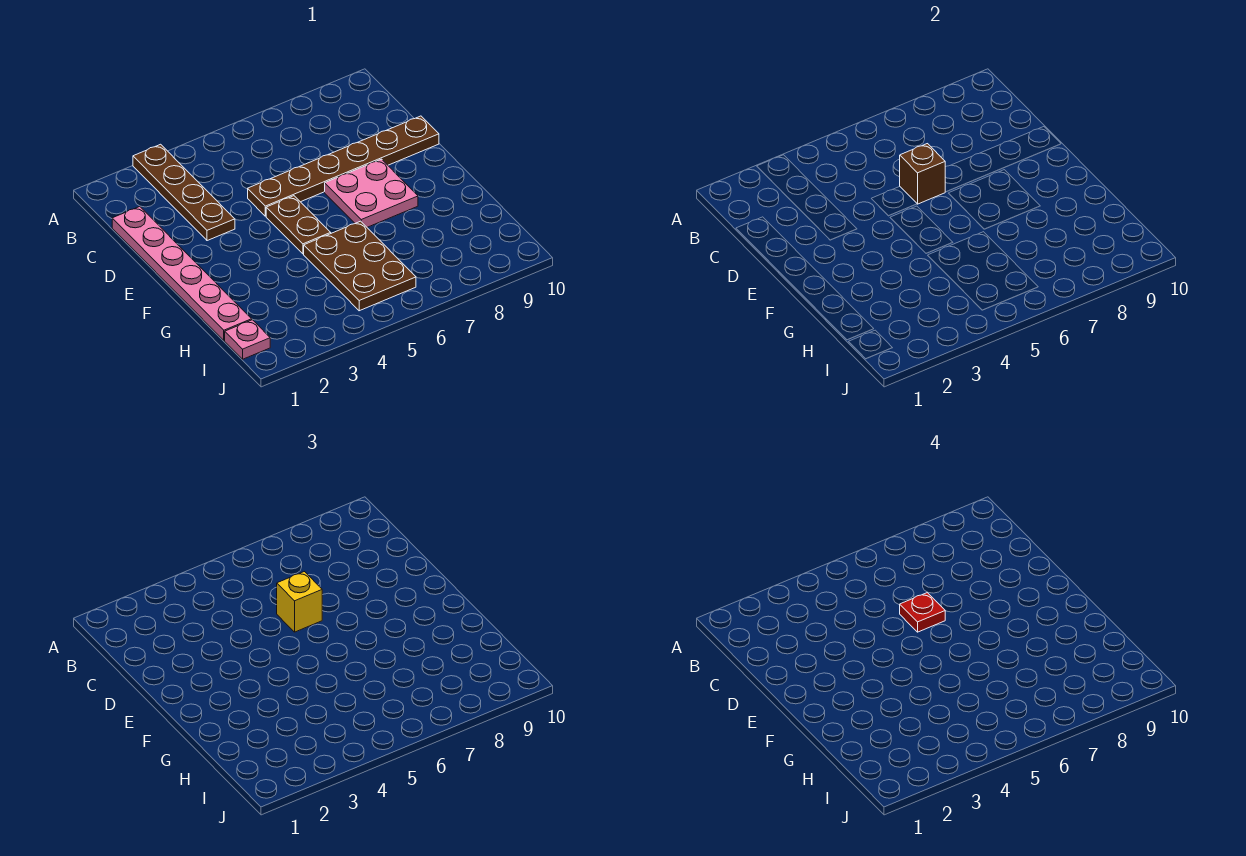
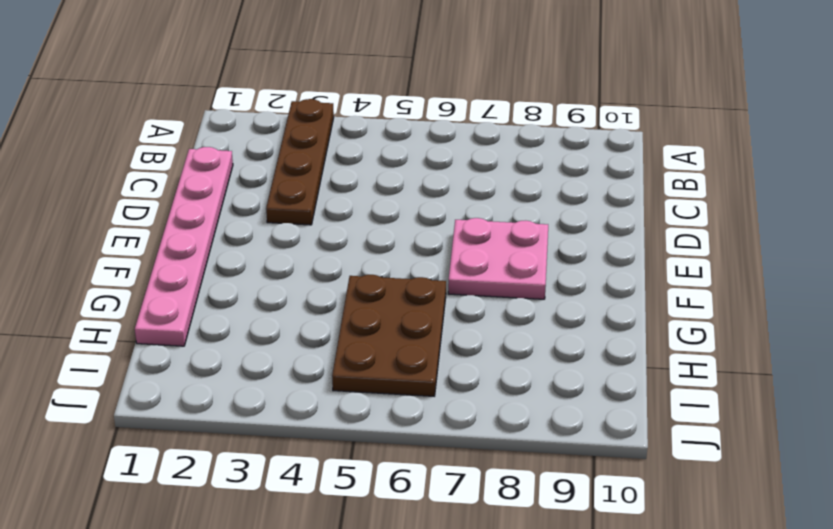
none -> brown plate D5:D10 level 1
none -> brown plate E5:F5 level 1

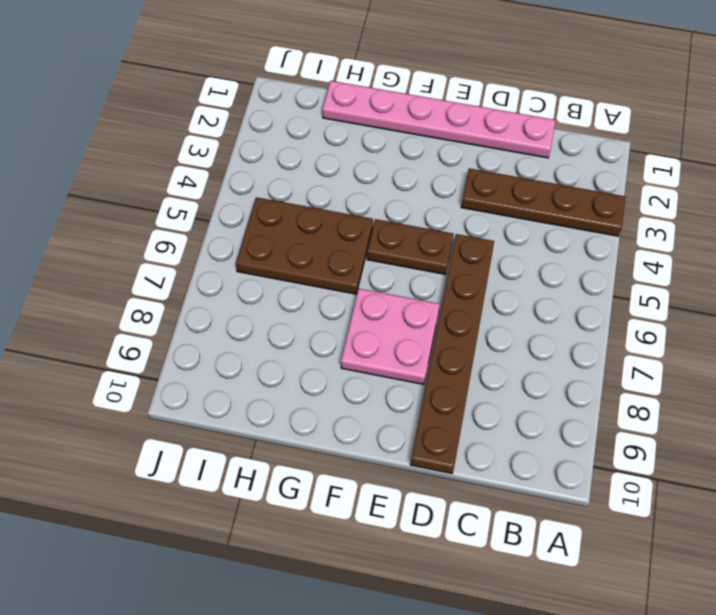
none -> pink plate I1 level 1
none -> brown brick D6 level 2

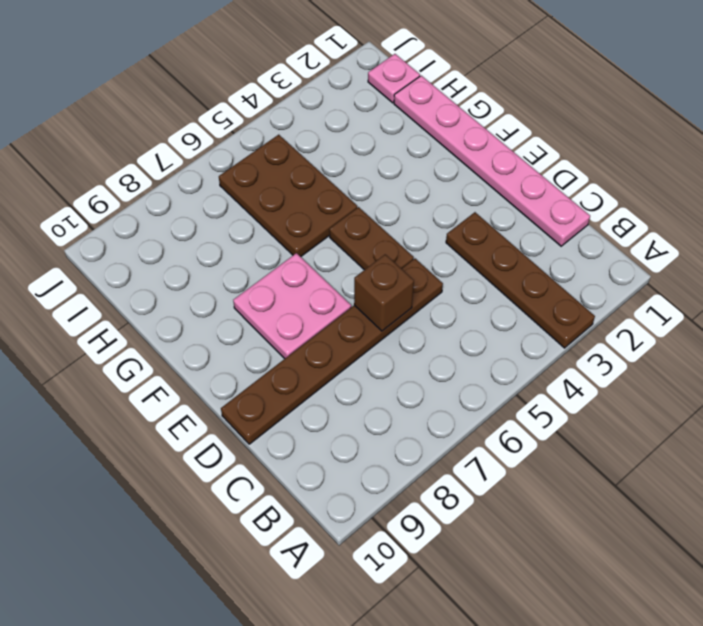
none -> yellow brick D6 level 3
none -> red plate D6 level 4

